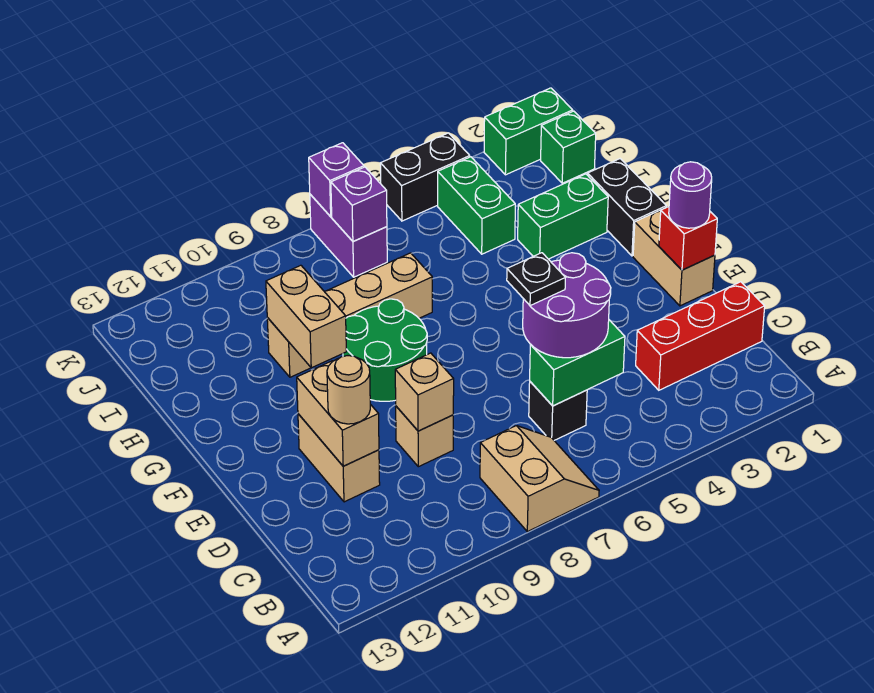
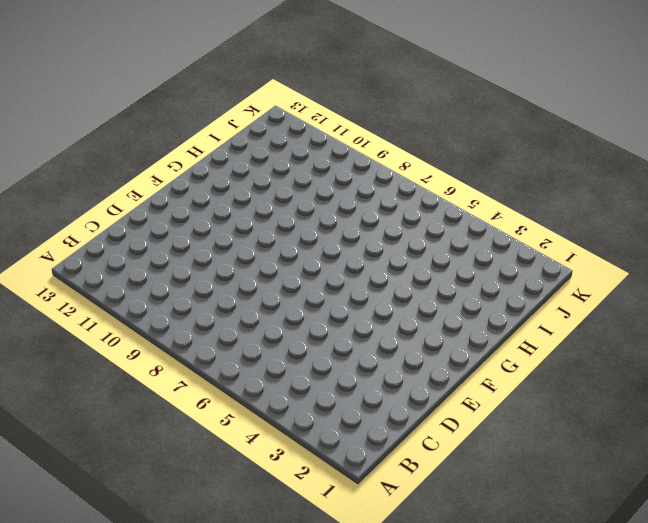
none -> tan slope A7:B8 level 1 top 8
none -> red brick C1:C3 level 1
none -> black brick C6 level 1

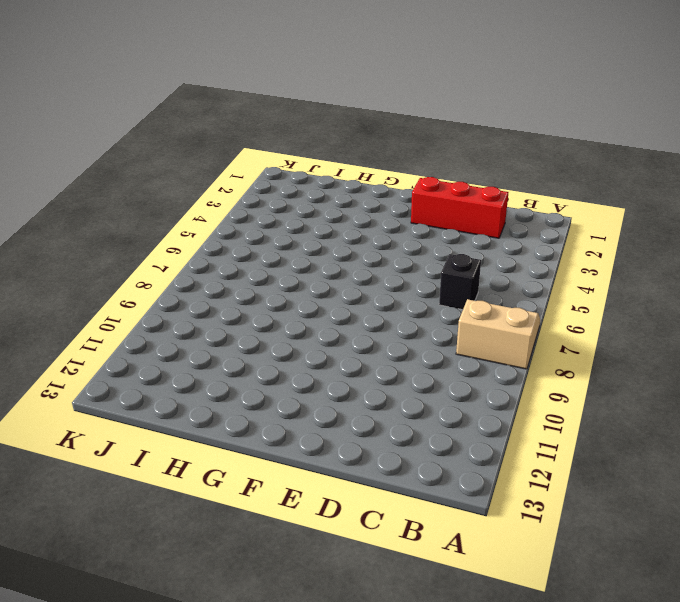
red brick C2:E2 level 1 -> red brick C1:C3 level 1
none -> tan brick D9 level 1
none -> tan brick D11:E11 level 1
none -> tan brick E1:F1 level 1

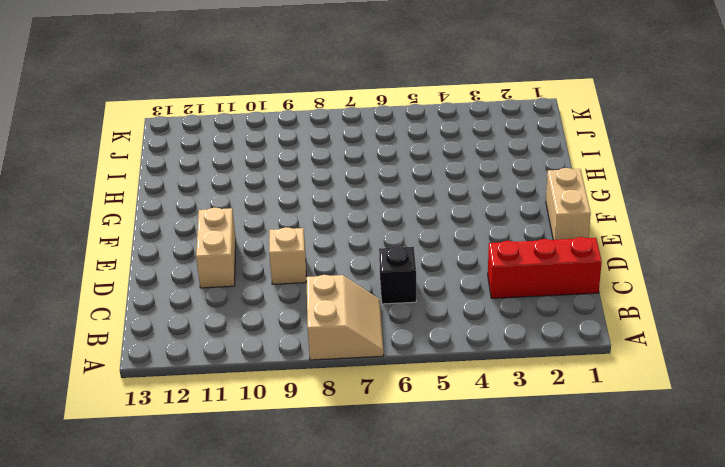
none -> green round brick F8:G9 level 1
none -> black brick G1:H1 level 1
none -> green brick H2:H3 level 1

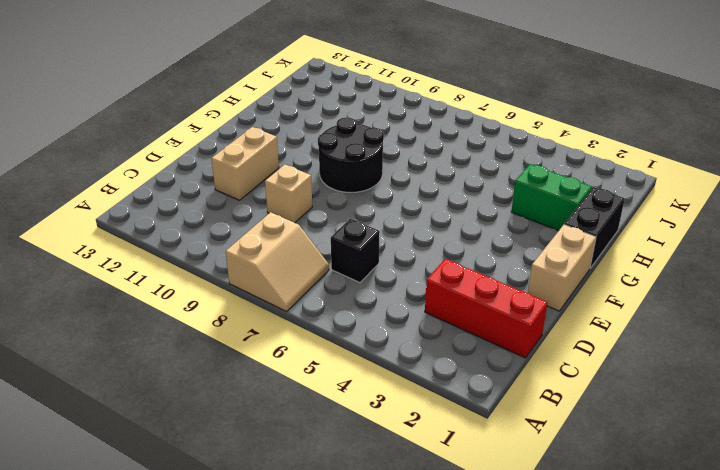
black round brick F8:G9 level 1 -> green round brick F8:G9 level 1
none -> tan brick H7:H10 level 1
none -> green brick I4:J4 level 1
none -> green brick J1 level 1

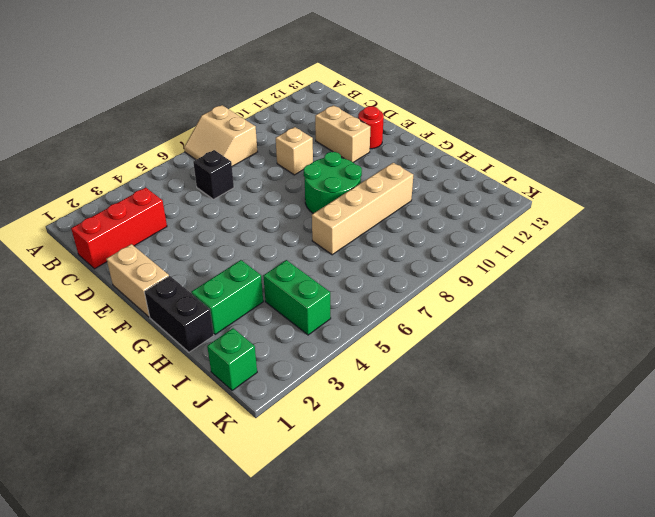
red round brick E12 level 1 -> none
none -> purple brick J7:K7 level 1
none -> green brick K1:K2 level 1
none -> black brick K4:K5 level 1

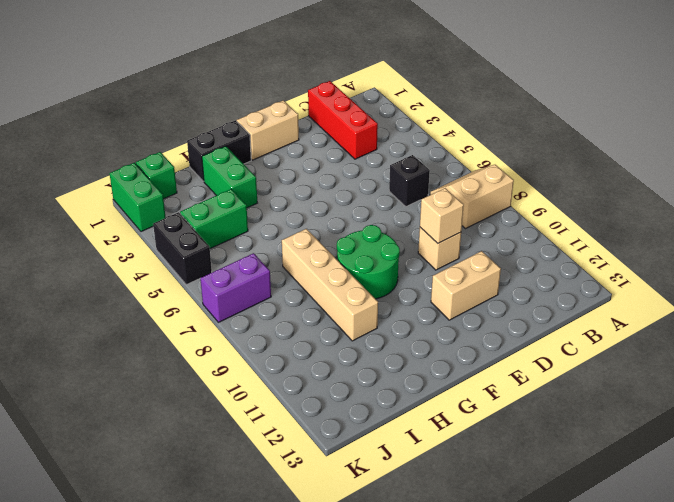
none -> green brick C5:C6 level 2
none -> tan brick D11:E11 level 2
none -> red brick E1 level 2

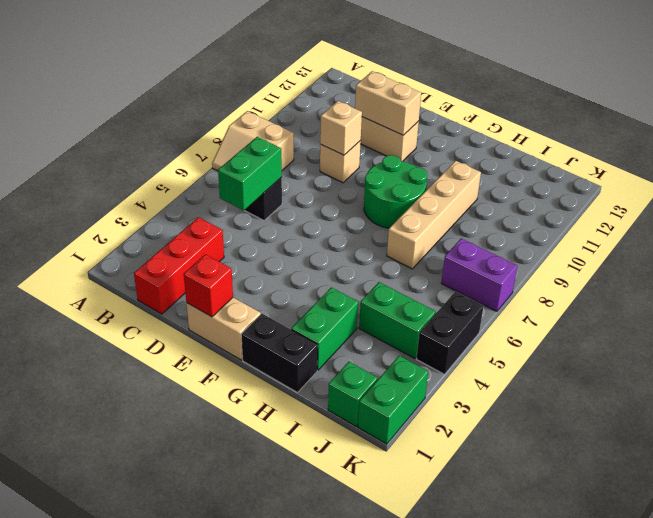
none -> tan brick G10:H10 level 2
none -> purple brick J7 level 2
none -> purple brick K7 level 2

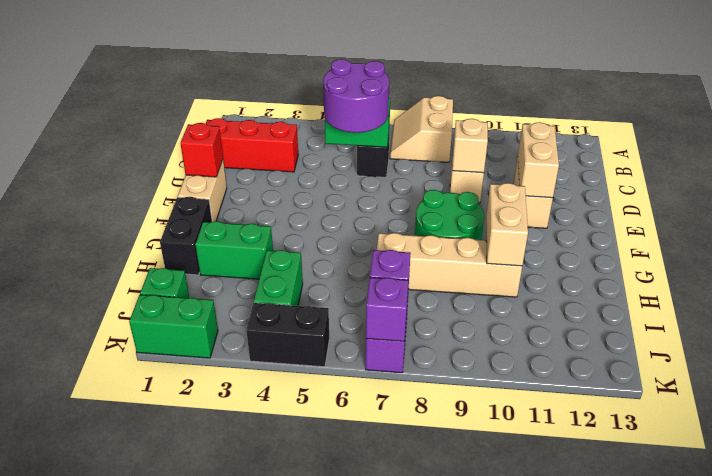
none -> tan round brick D11 level 3
none -> purple round brick E1 level 3
none -> black plate D6 level 4

